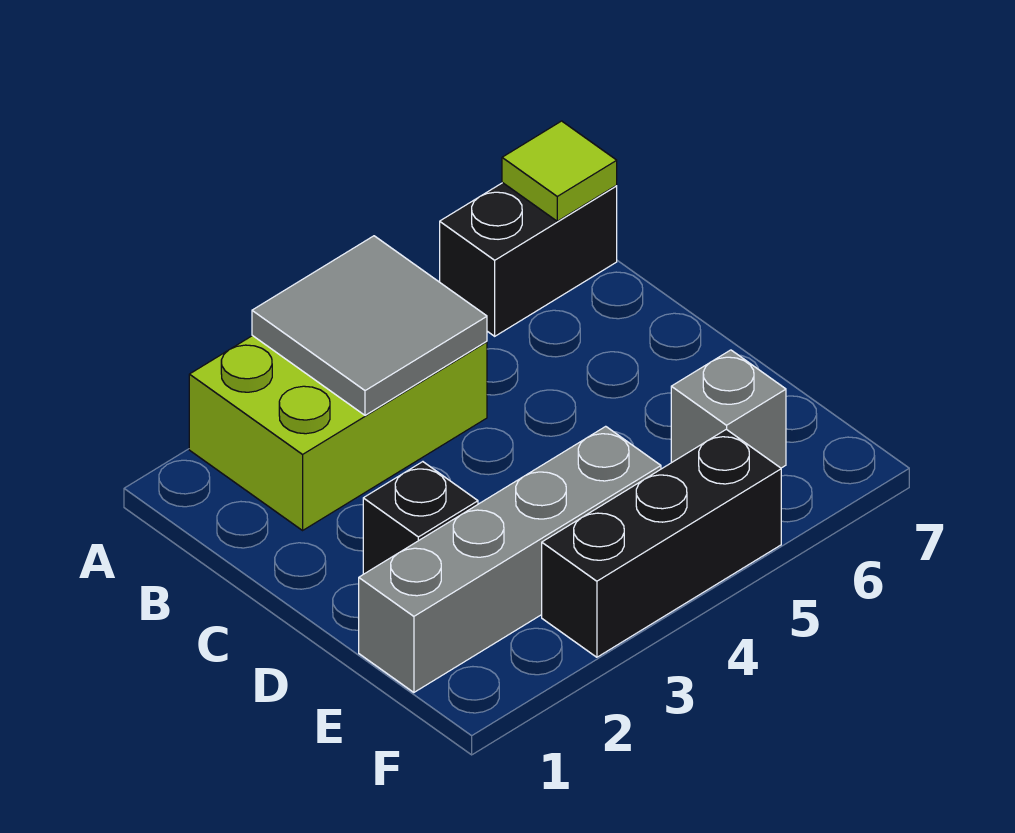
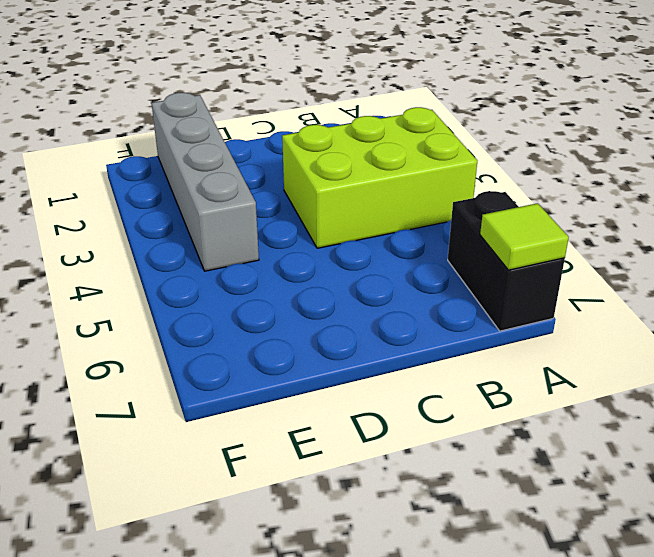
lime brick A3:C4 level 1 -> lime brick A2:B4 level 1
none -> black brick D2 level 1
none -> grey brick E6 level 1

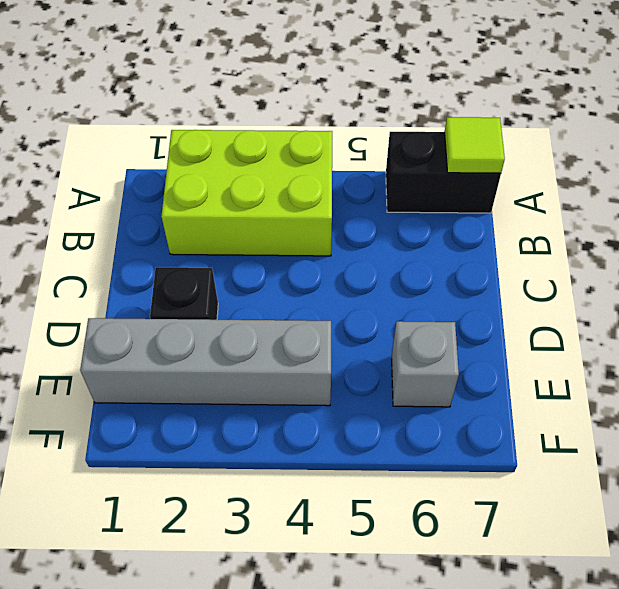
none -> black brick F3:F5 level 1
none -> grey tile A3:B4 level 2

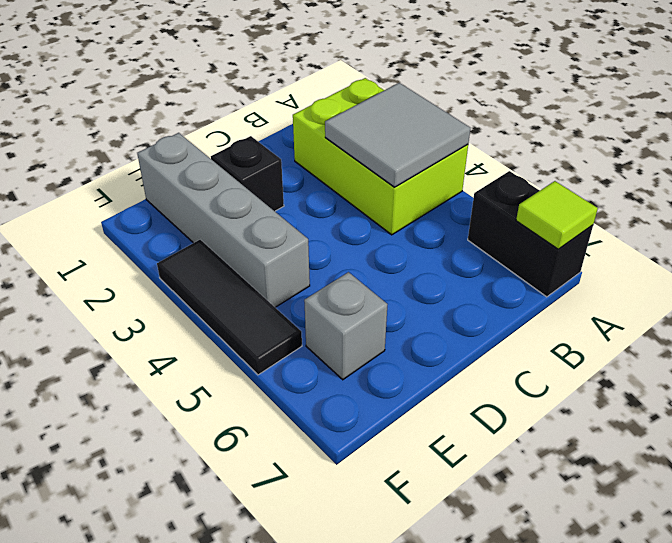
black tile F3:F5 level 1 -> black brick F3:F5 level 1

